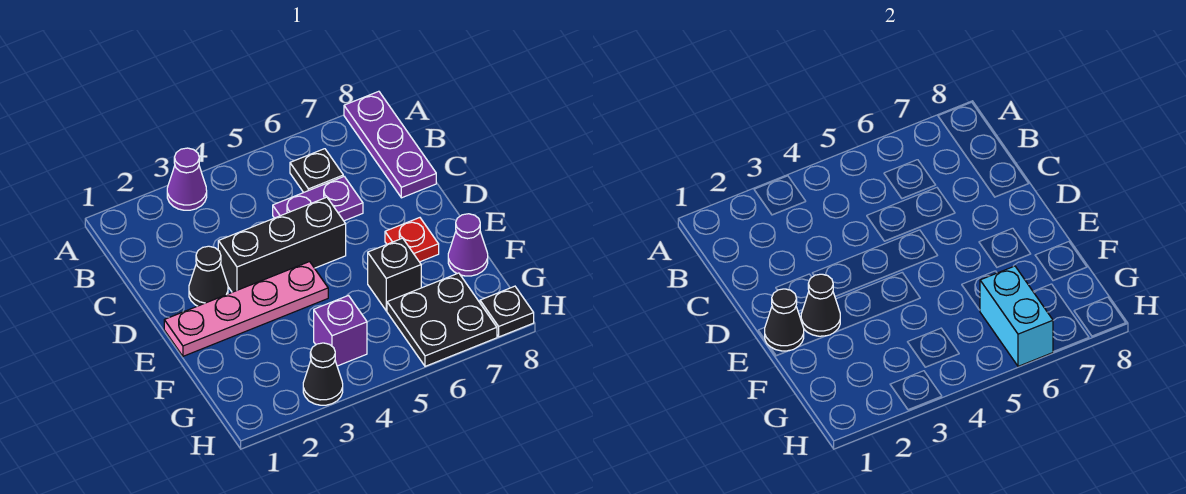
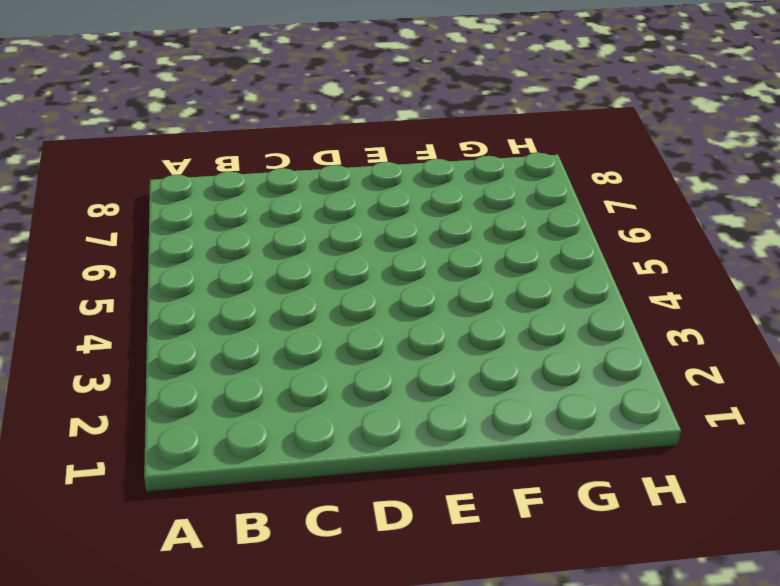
none -> purple cone A3 level 1
none -> purple plate A8:C8 level 1
none -> black plate B6 level 1

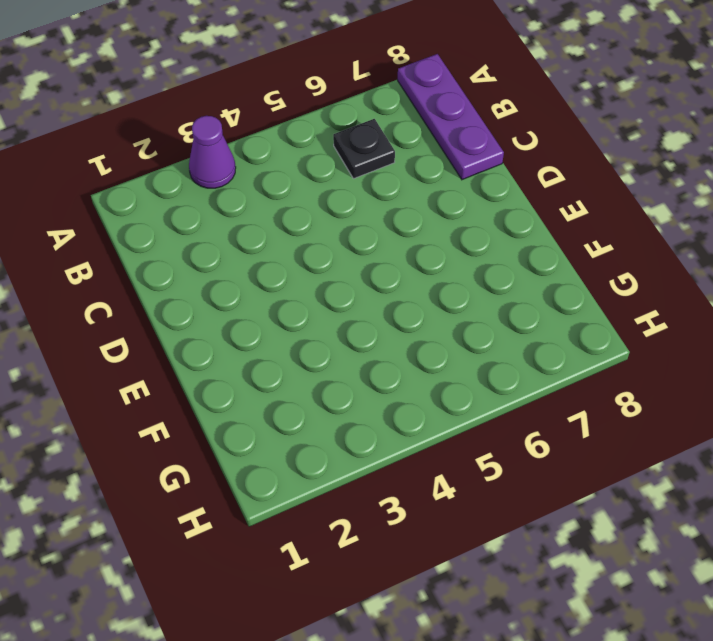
none -> purple plate C5:C6 level 1
none -> black cone D2 level 1
none -> black brick D3:D5 level 1

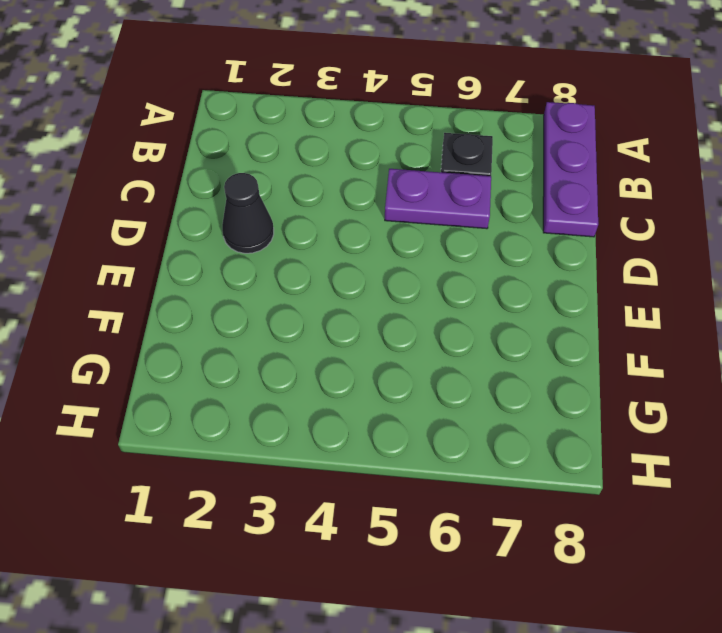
none -> purple cone A3 level 1
none -> black brick D3:D5 level 1
none -> pink plate E1:E4 level 1

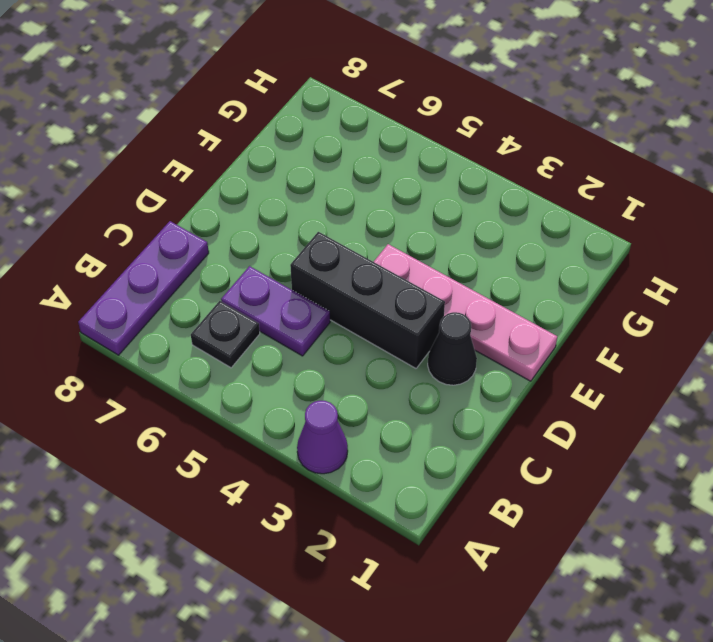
none -> red plate E7 level 1
none -> black brick F6 level 1
none -> purple cone F8 level 1

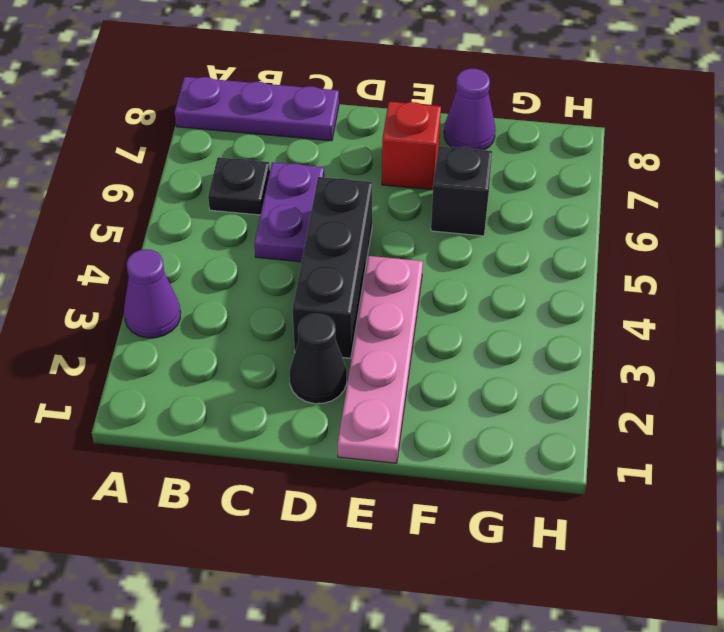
red brick E7 level 1 -> red plate E7 level 1
none -> purple brick G4 level 1
none -> black plate G6:H7 level 1
none -> black cone H3 level 1

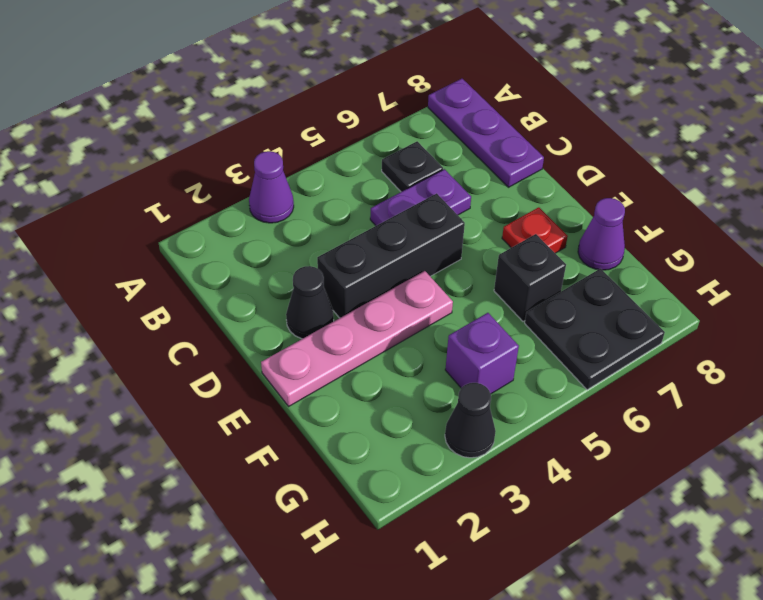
none -> black plate H8 level 1
none -> black cone E1 level 2
none -> black cone E2 level 2

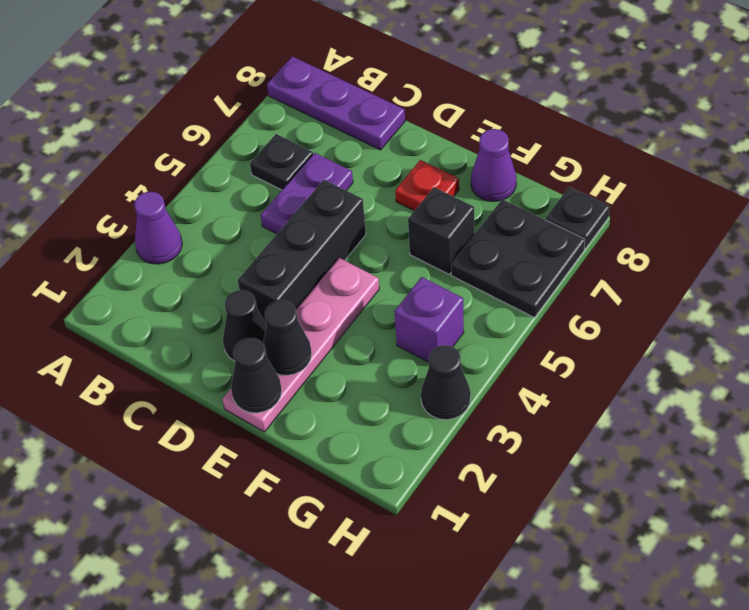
none -> cyan brick G6:H6 level 2

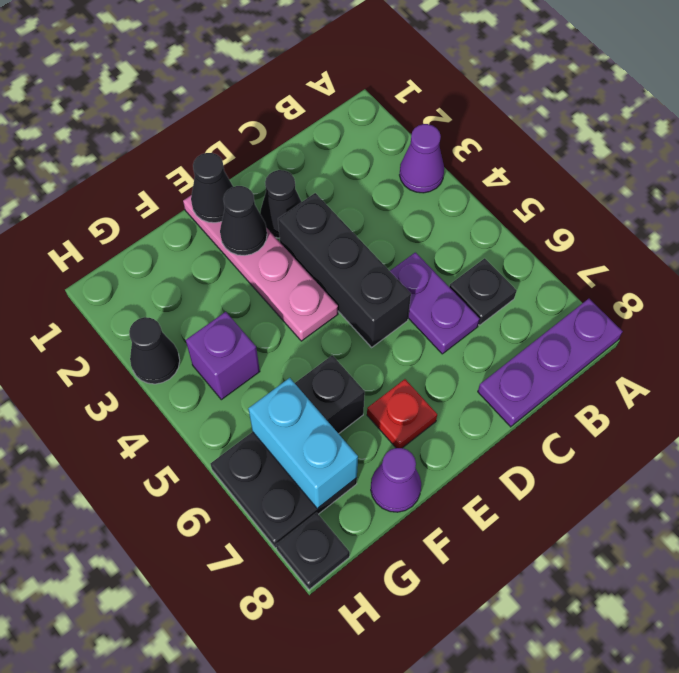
cyan brick G6:G7 level 2 -> cyan brick G6:H6 level 2

